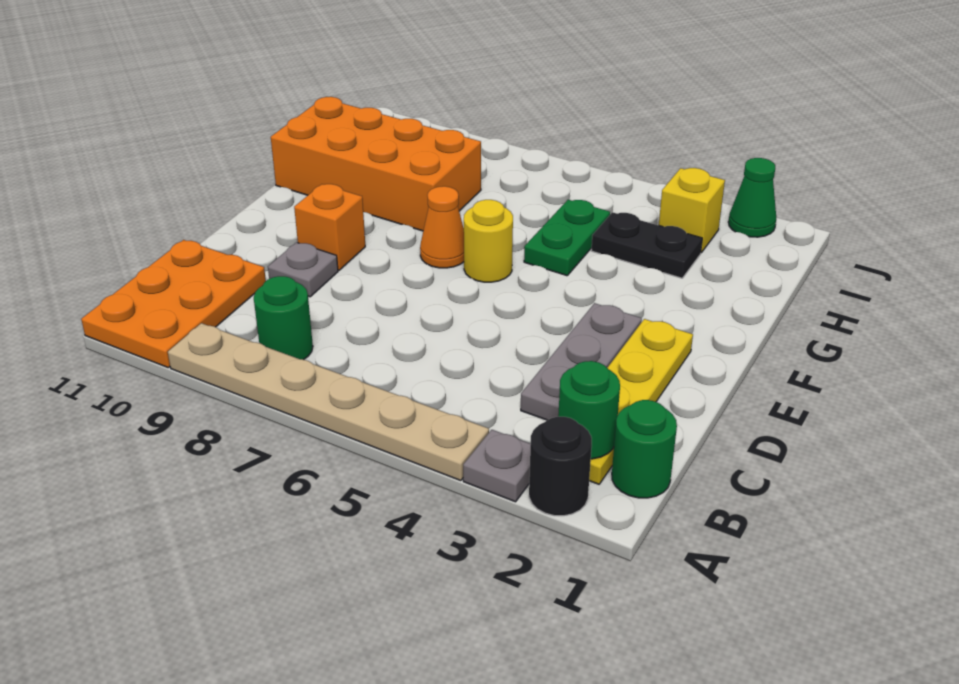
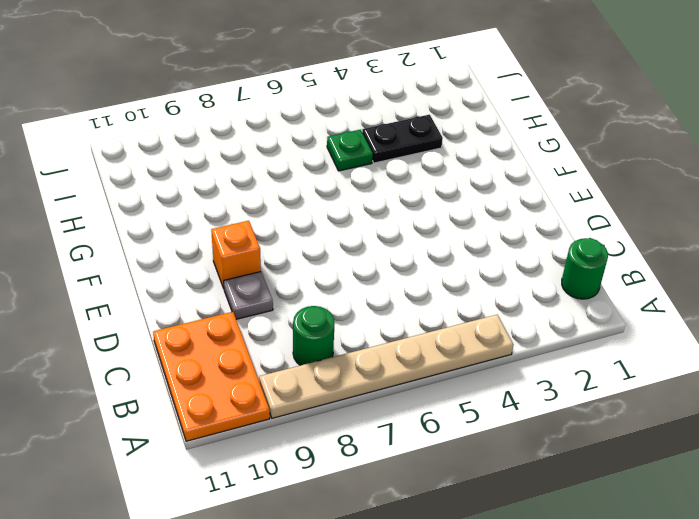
green plate H5 level 1 -> green plate G5:H5 level 1
none -> black round brick A2 level 1
none -> grey plate A3 level 1
none -> yellow plate B2:E2 level 1

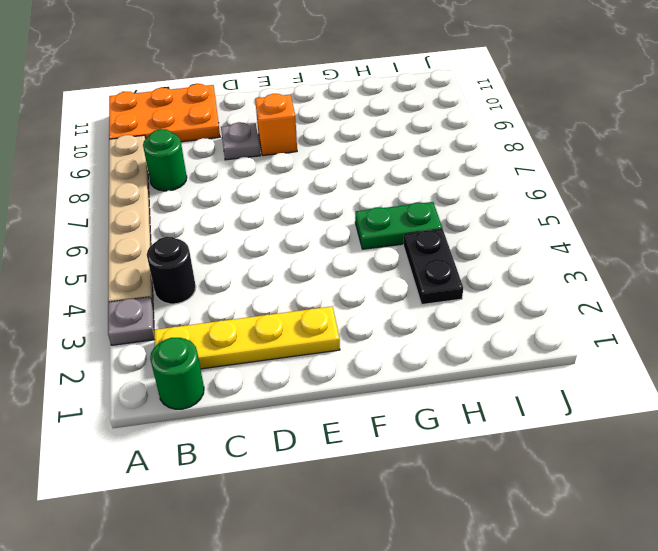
black round brick B4 level 1 -> black round brick A2 level 1
none -> grey plate C3:E3 level 1
none -> yellow round brick F6 level 1
none -> orange cone F7 level 1

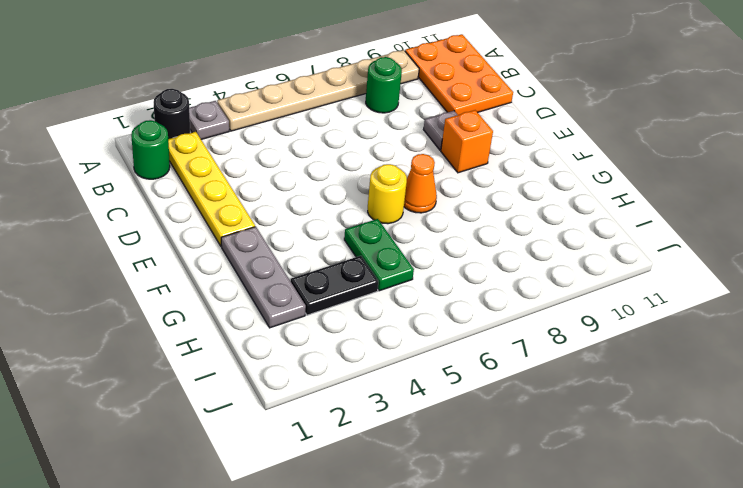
grey plate F2:H2 level 1 -> grey plate C3:E3 level 1
none -> orange brick G8:H11 level 1
none -> yellow brick I3 level 1
none -> green cone J2 level 1

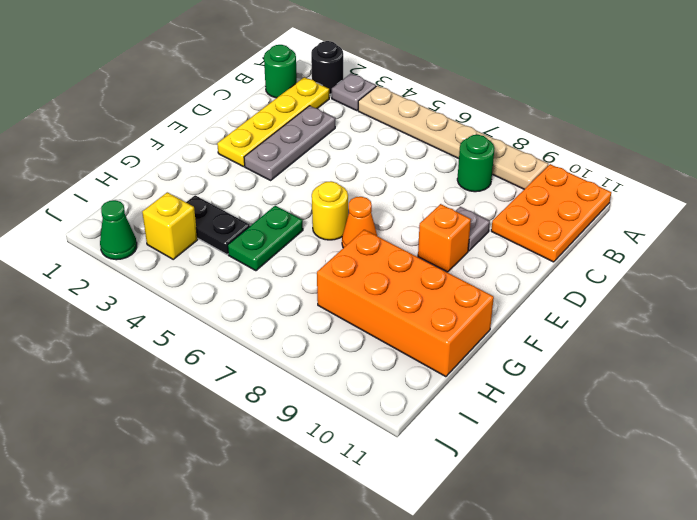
none -> green round brick B2 level 2

